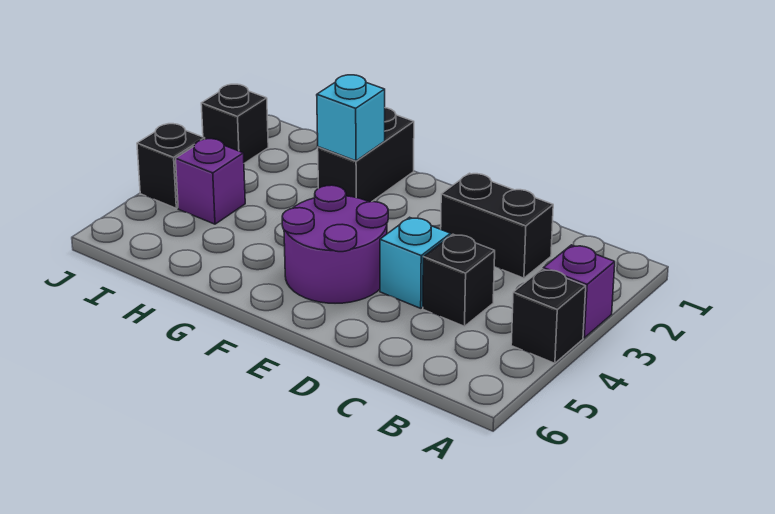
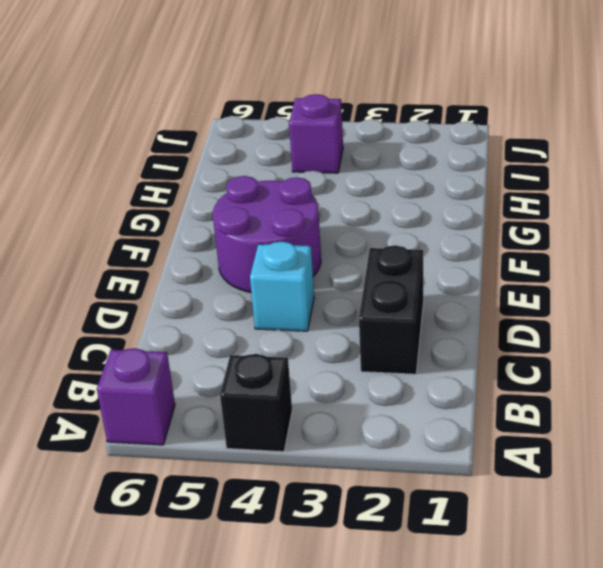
purple brick A6 level 1 -> purple brick A3 level 1
none -> black brick C4 level 1
none -> black brick G1:G2 level 1

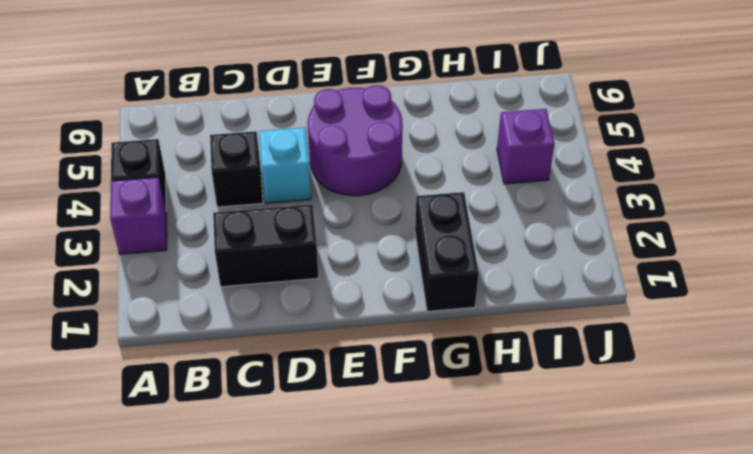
none -> black brick J2 level 1
none -> black brick J4 level 1

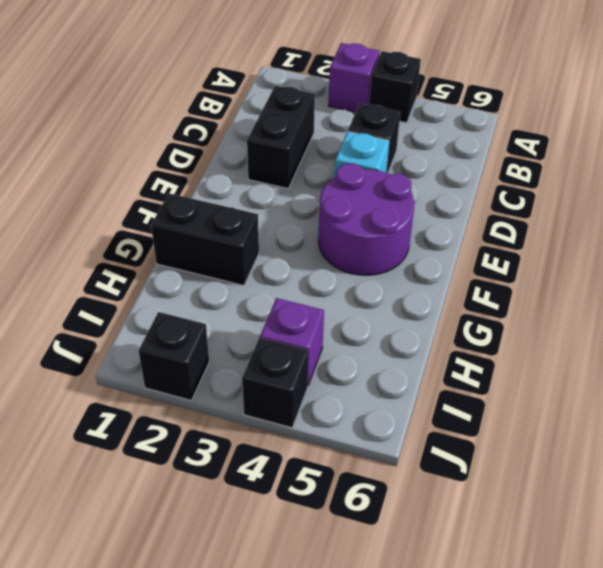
none -> cyan brick G2 level 2

